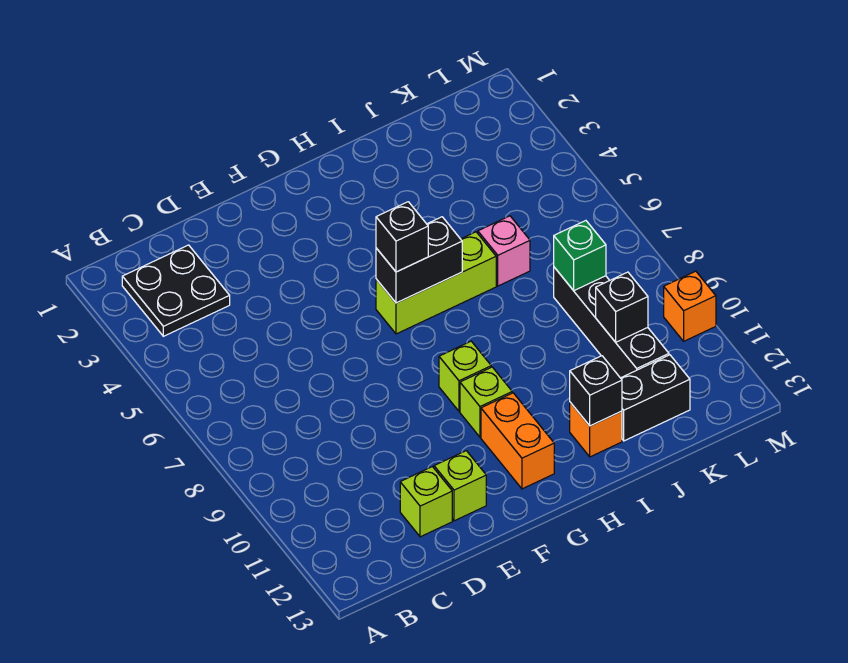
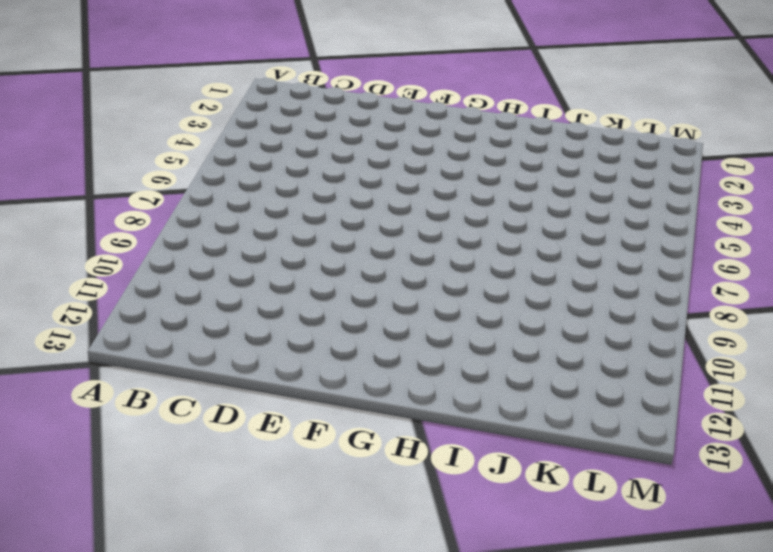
none -> black plate B2:C3 level 1
none -> lime brick D12 level 1
none -> lime brick E12 level 1

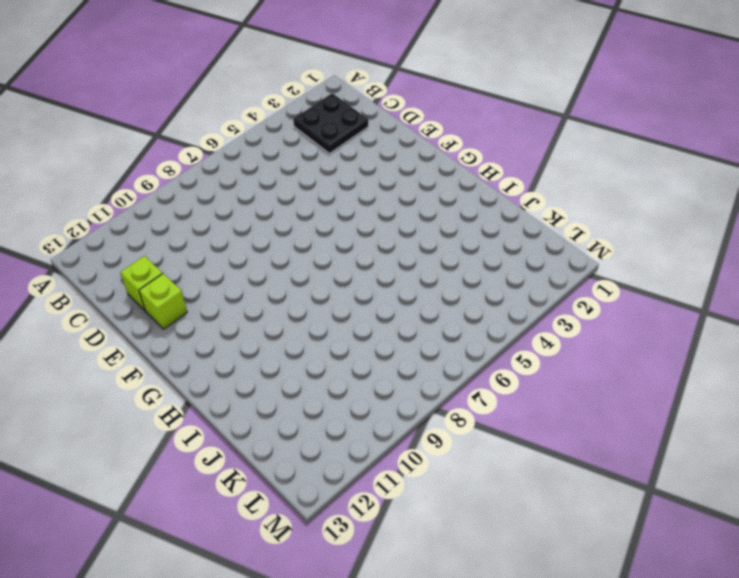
none -> lime brick G6:I6 level 1
none -> lime brick G9 level 1
none -> lime brick G10 level 1

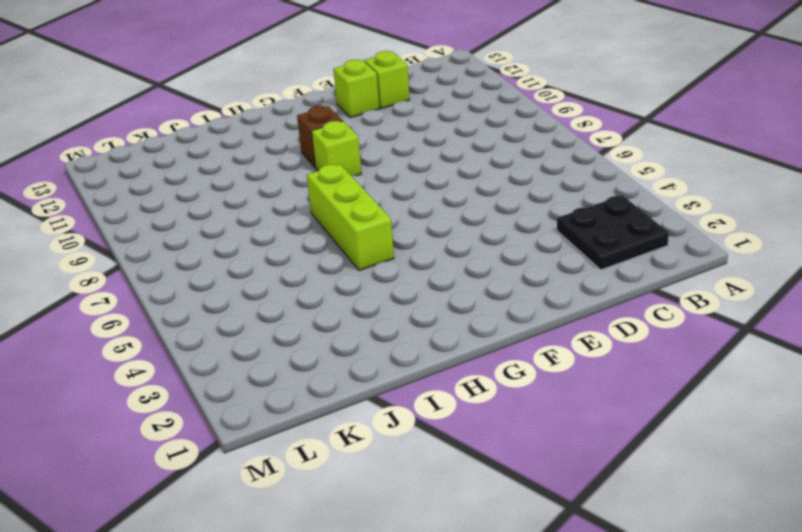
brown brick G10 level 1 -> lime brick G10 level 1
lime brick H5:H7 level 1 -> lime brick G6:I6 level 1
none -> orange brick G11:G12 level 1
none -> orange brick I12 level 1
none -> pink brick J6 level 1

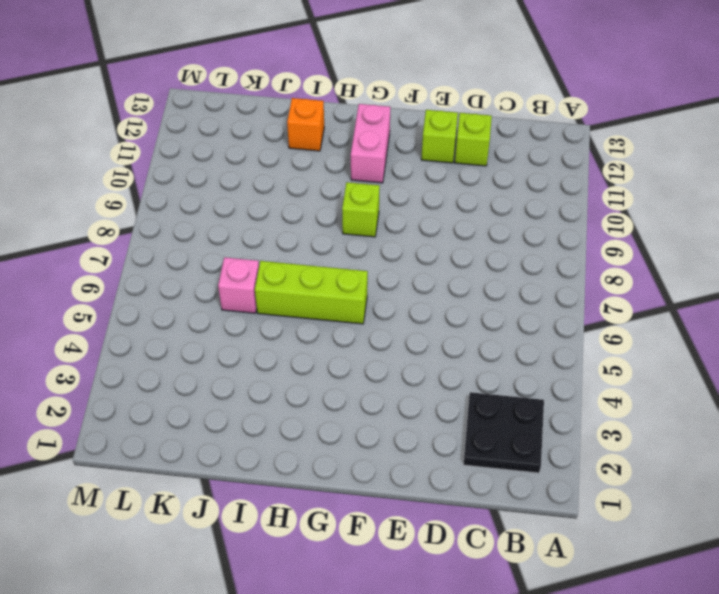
pink brick G11:G12 level 1 -> orange brick G11:G12 level 1
none -> lime brick G10 level 1
none -> black brick J12:K12 level 1
none -> black brick K8:K11 level 1

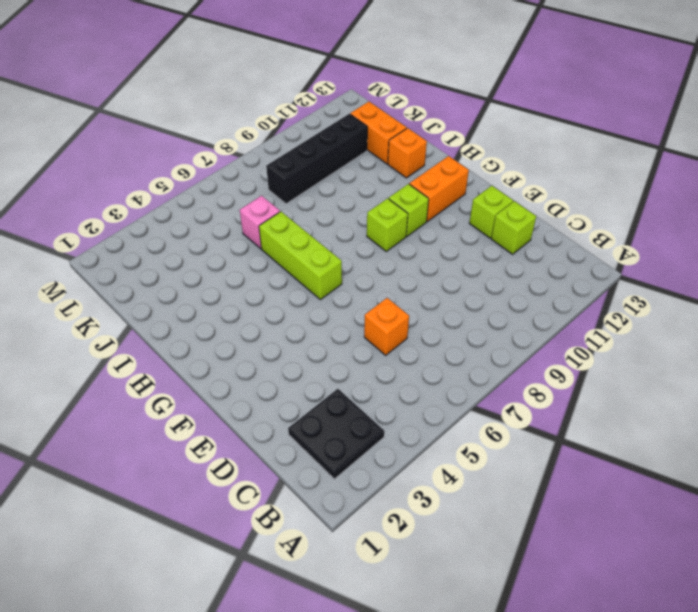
orange brick D6 level 1 -> orange brick M10 level 1
orange brick J12:K12 level 1 -> black brick J12:K12 level 1
none -> black brick G6:H6 level 2
none -> black brick I12 level 2
none -> green brick K8 level 2

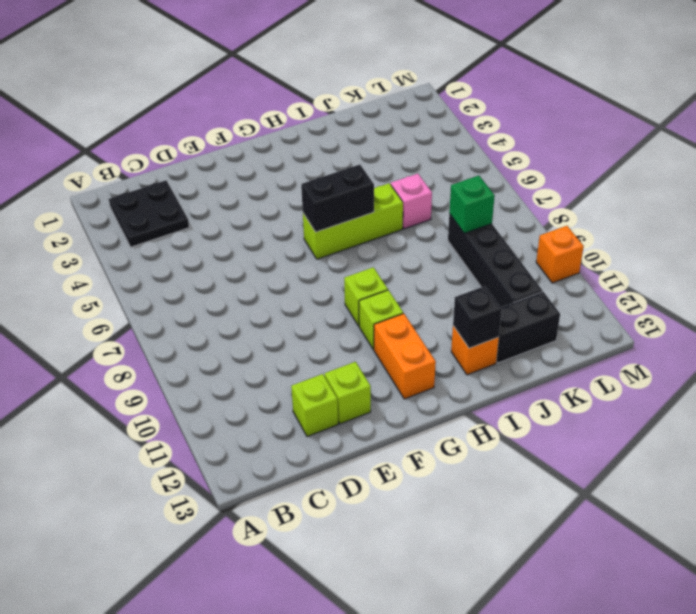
none -> black brick K10 level 2
none -> black brick G6 level 3

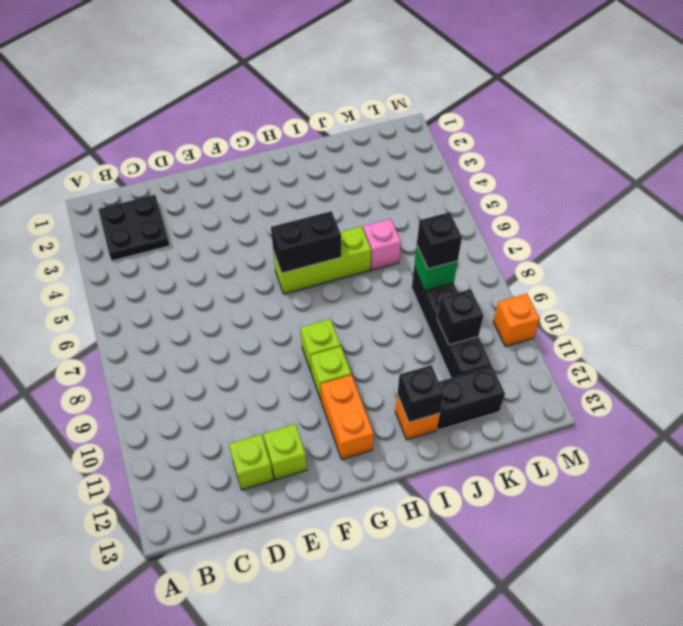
black brick K8 level 3 -> black brick G6 level 3

